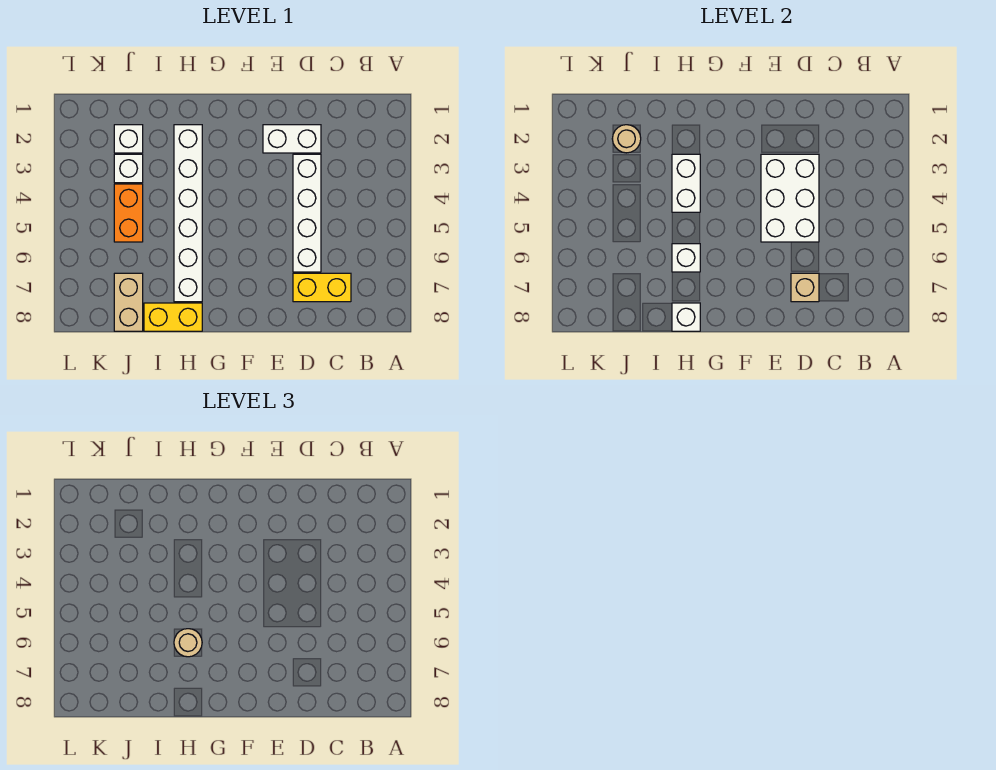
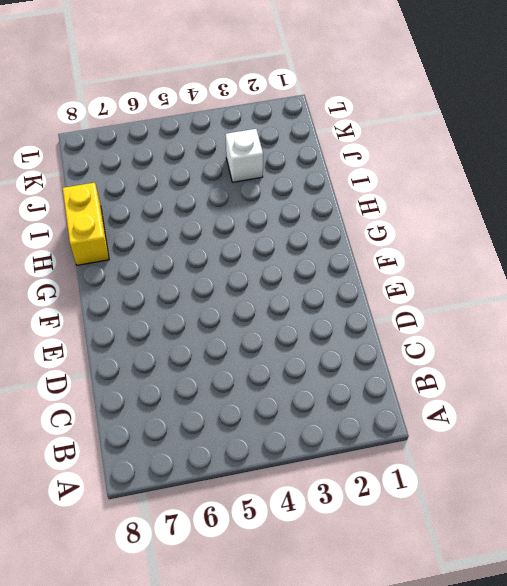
none -> yellow brick C7:D7 level 1
none -> white brick D2:E2 level 1
none -> white brick D3:D6 level 1

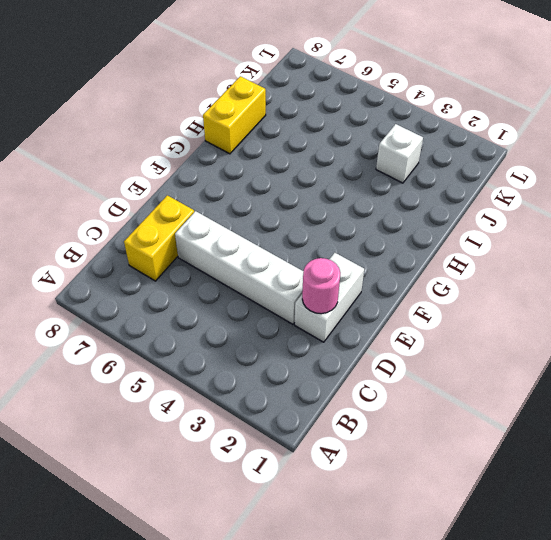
pink round brick D2 level 2 -> none
none -> white brick H2:H7 level 1
none -> white brick J2 level 1
none -> orange brick J4:J5 level 1

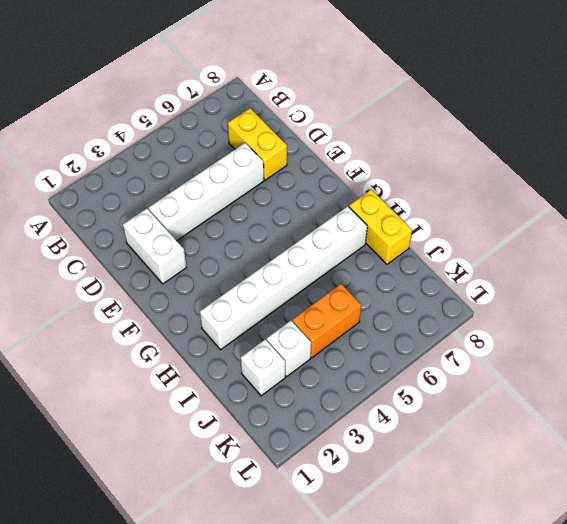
none -> tan brick J7:J8 level 1
none -> white brick D3:E5 level 2
none -> tan brick D7 level 2

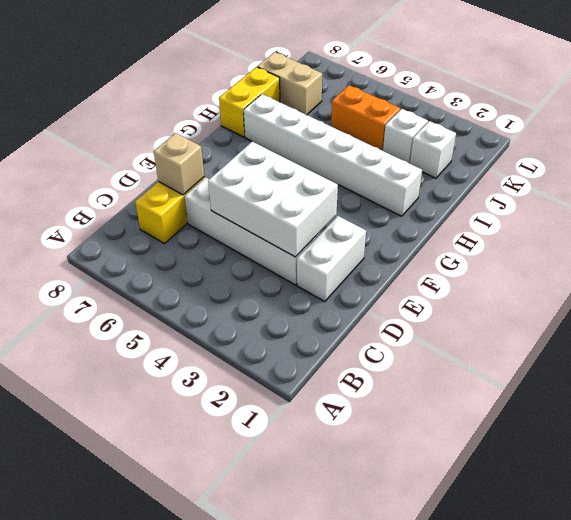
none -> white brick H3:H4 level 2
none -> white brick H6 level 2
none -> white brick H8 level 2

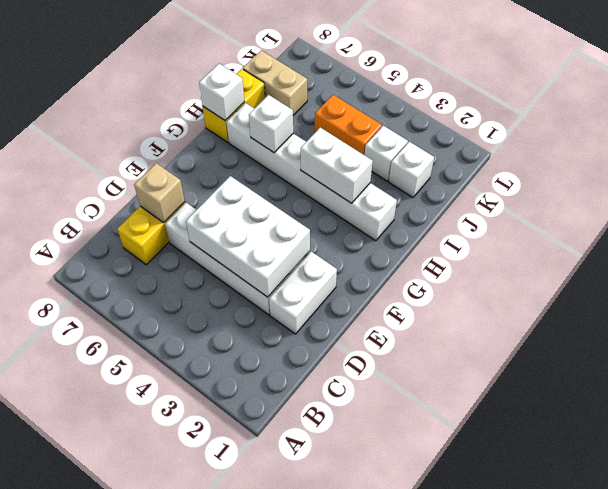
none -> tan round brick J2 level 2
none -> tan round brick H6 level 3

